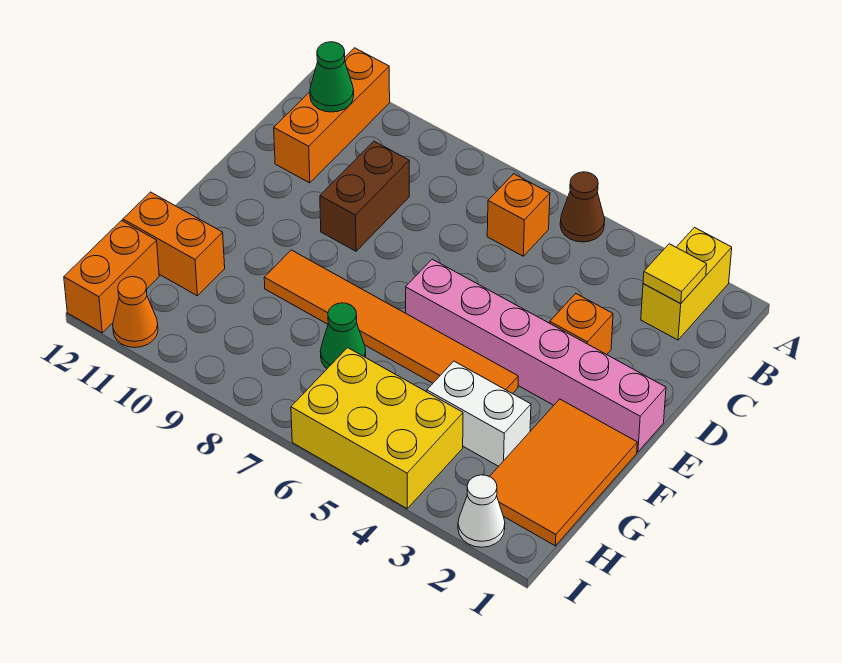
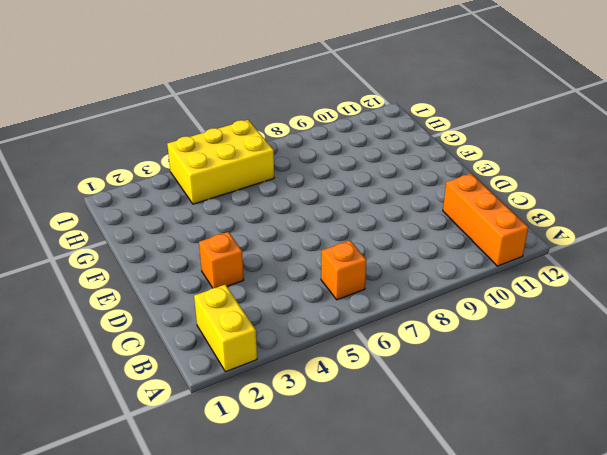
none -> brown cone A5 level 1
none -> brown brick C9:D9 level 1
none -> pink brick E1:E6 level 1

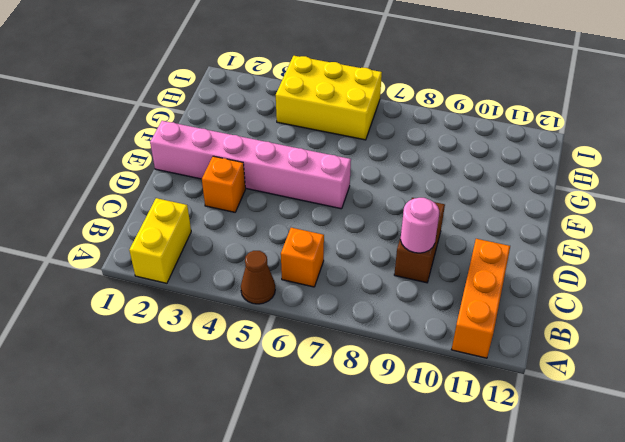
pink round brick C9 level 2 -> none
none -> orange tile F1:H2 level 1
none -> orange tile F4:F9 level 1
none -> white brick G3:G4 level 1

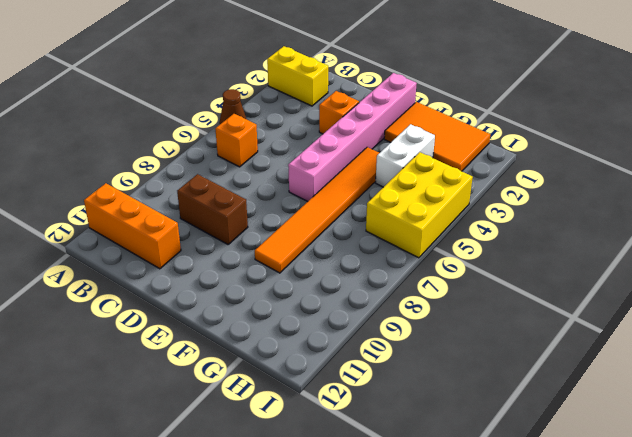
none -> green cone G7 level 1
none -> orange brick G11:G12 level 1
none -> orange brick H12:I12 level 1

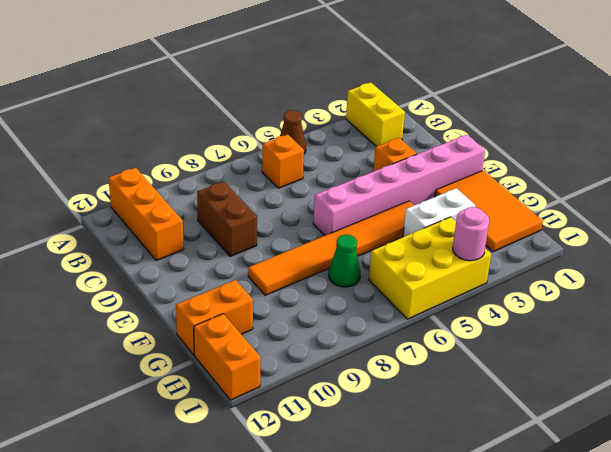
pink round brick I4 level 2 -> none
none -> white cone I2 level 1
none -> orange cone I11 level 1
none -> yellow tile B2 level 2

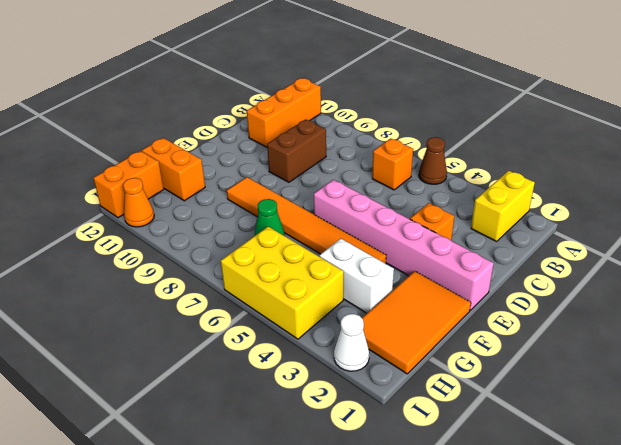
none -> yellow tile B2 level 2
none -> green cone B11 level 2

